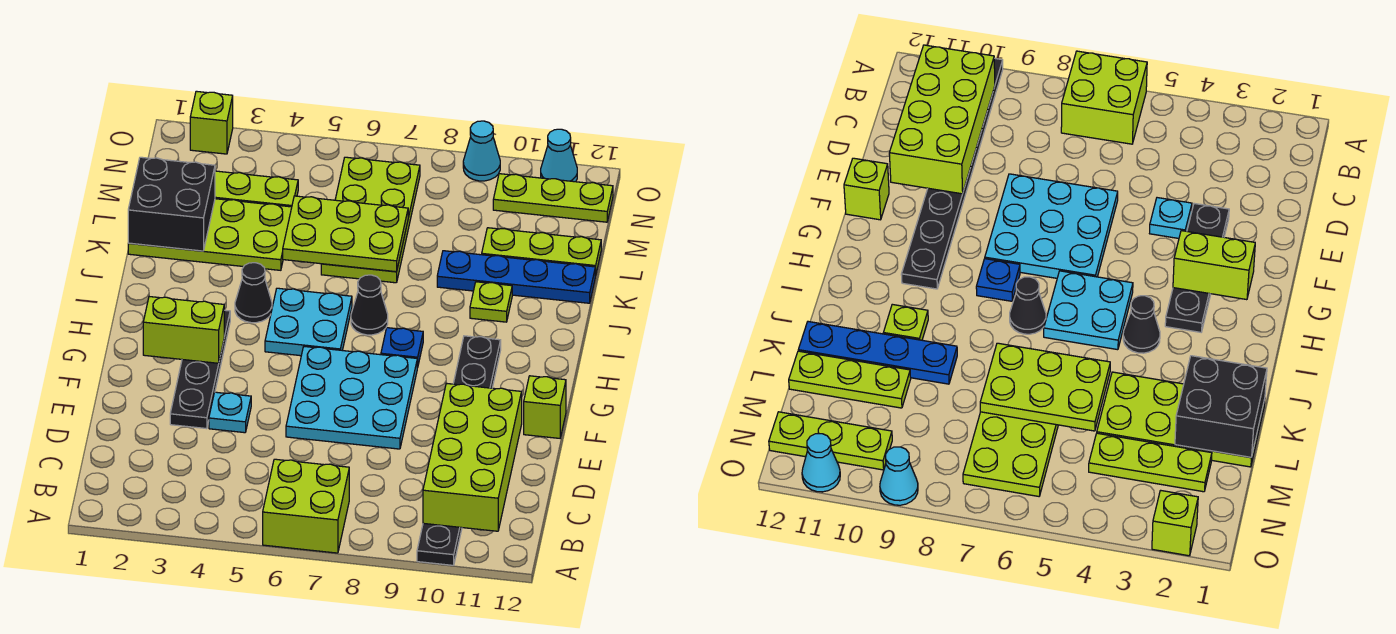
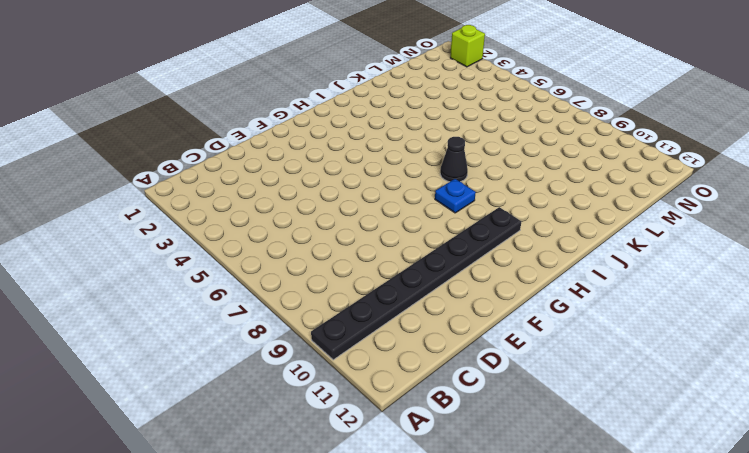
none -> lime brick A6:B7 level 1
none -> black plate E3:H3 level 1
none -> cyan plate E4 level 1

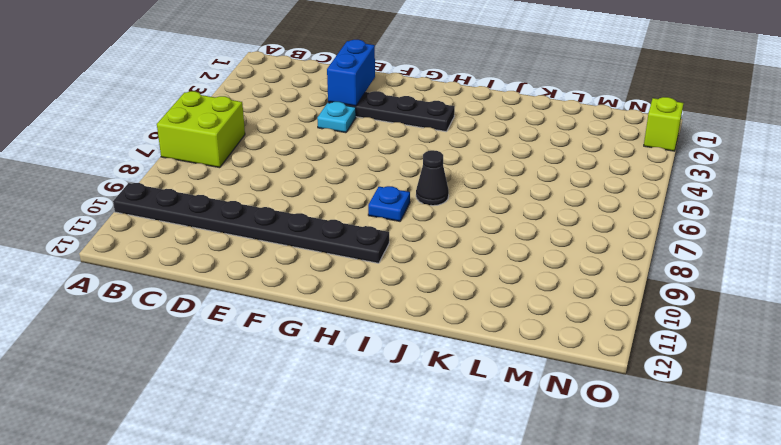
blue brick E2:E3 level 2 -> none
none -> cyan plate E6:G8 level 1
none -> lime brick F12 level 1
none -> cyan plate H5:I6 level 1

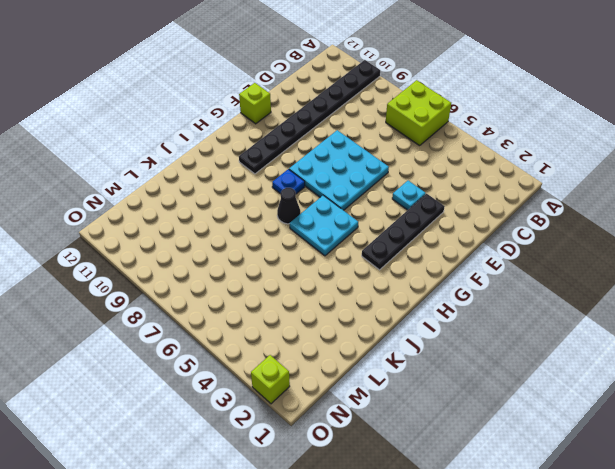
none -> black cone I4 level 1
none -> lime plate J10 level 1
none -> lime plate K1:L4 level 1

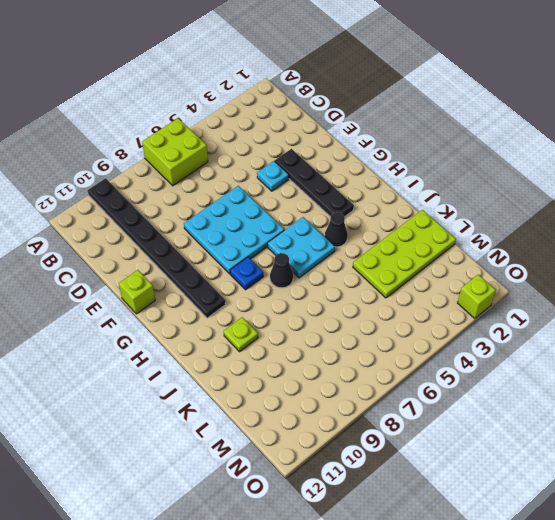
none -> lime plate K6:N7 level 1
none -> blue plate K9:K12 level 1
none -> lime plate L10:L12 level 1

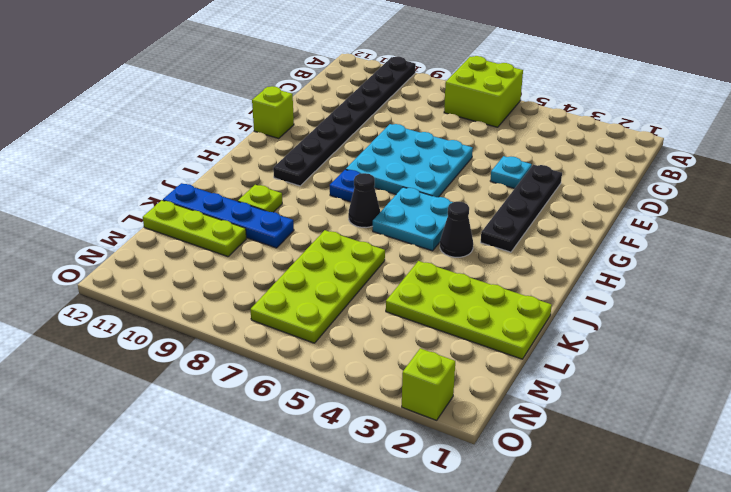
none -> lime plate M2:M4 level 1
none -> lime plate N10:N12 level 1
none -> cyan cone O9 level 1

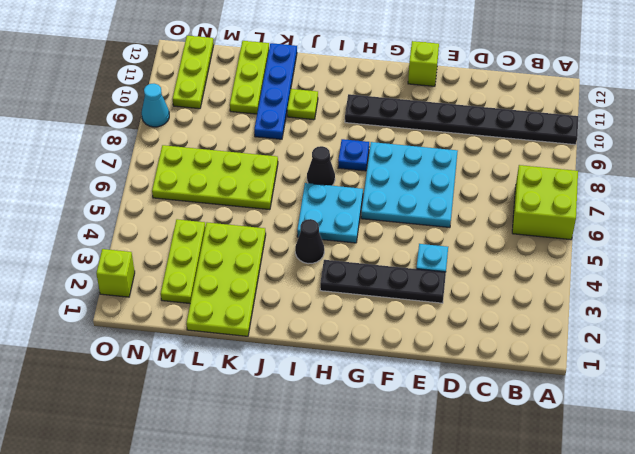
none -> cyan cone O11 level 1
none -> lime brick B10:E11 level 2
none -> lime brick G2:G3 level 2

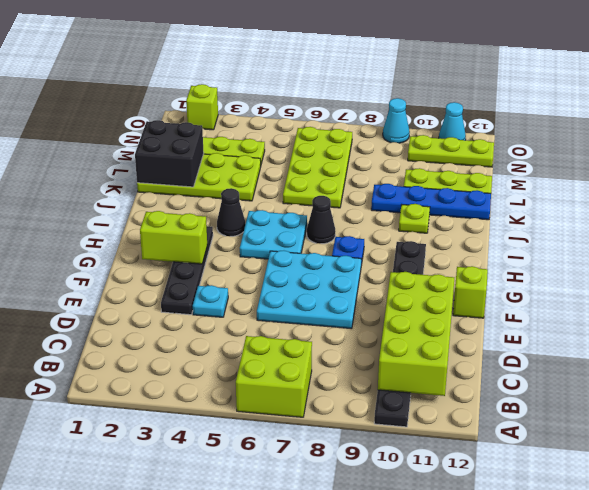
none -> lime plate K5:L7 level 2

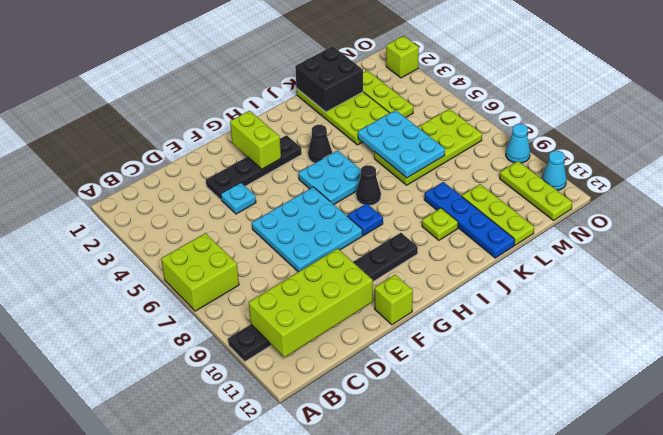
cyan plate K5:L7 level 2 -> lime plate K5:L7 level 2

